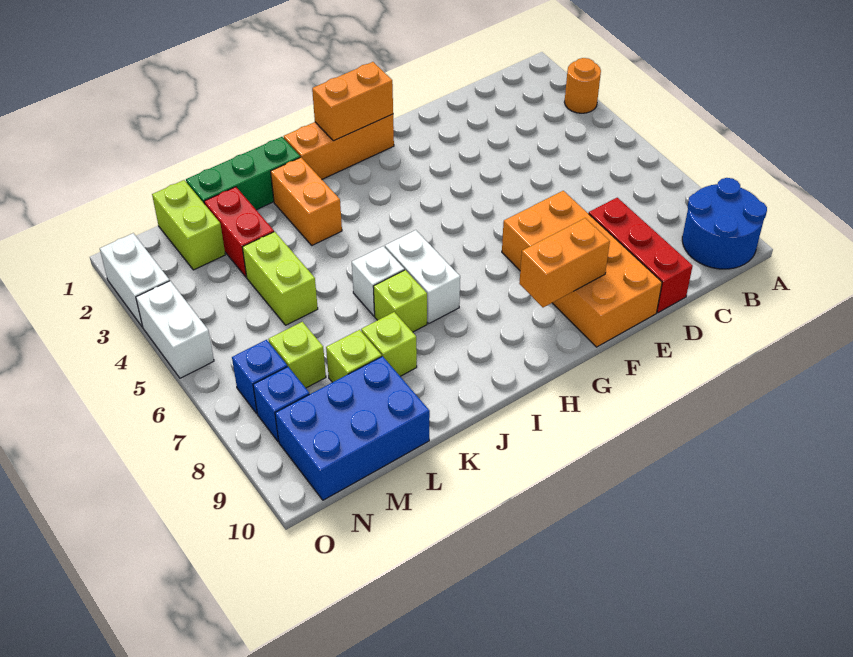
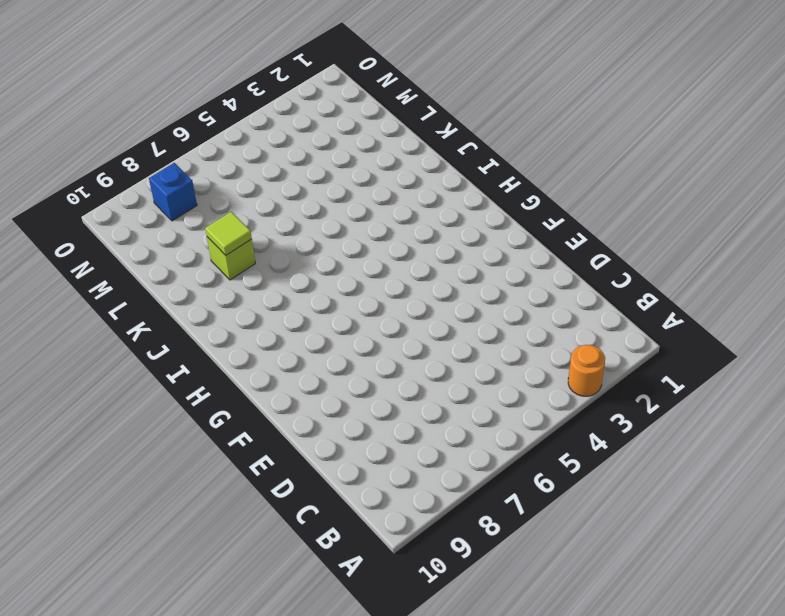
lime tile K8 level 2 -> none
none -> blue round brick A9:B10 level 1
none -> red brick D8:D10 level 1
none -> orange brick E7:F10 level 1

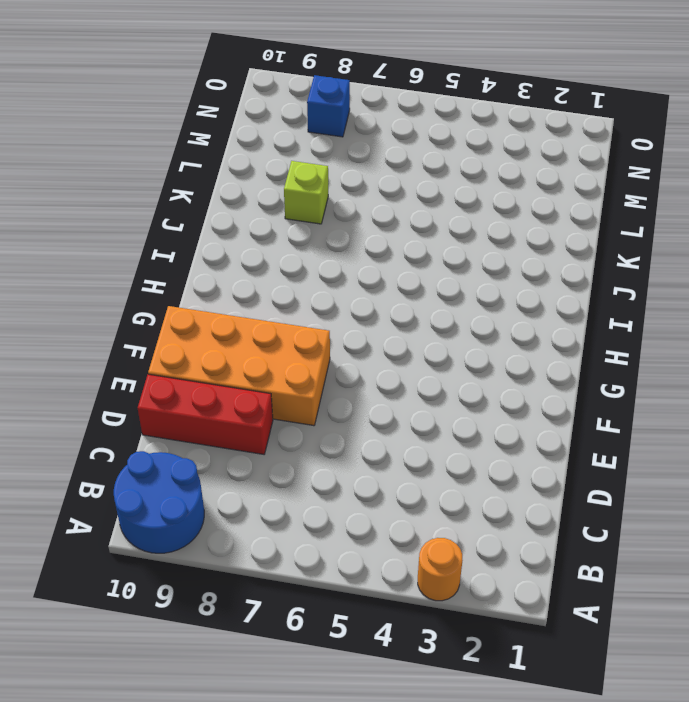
none -> orange brick G1:I1 level 1
none -> white brick I6:I7 level 1
none -> green brick J1:L1 level 1

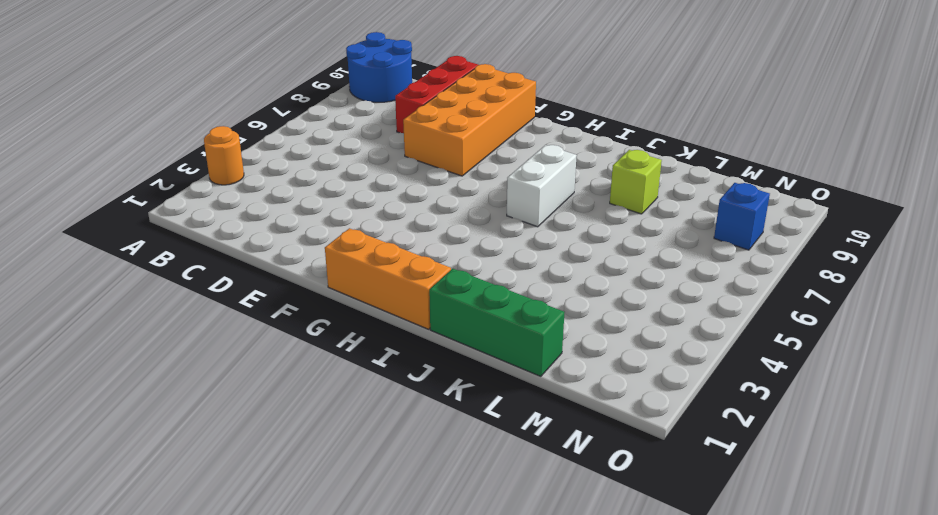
none -> orange brick J2:J3 level 1
none -> white brick J6 level 1
none -> lime brick J7 level 1

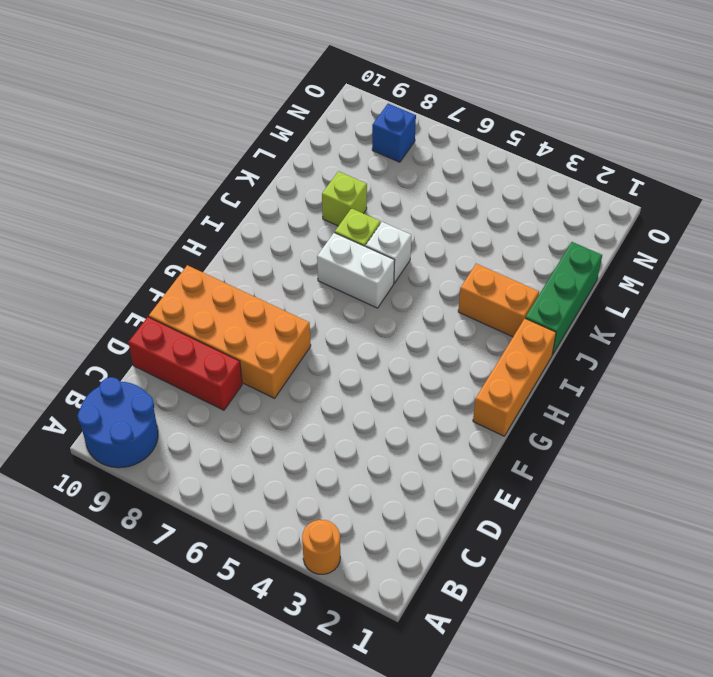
none -> red brick L2:L3 level 1
none -> lime brick L4:L5 level 1
none -> lime brick L8 level 1

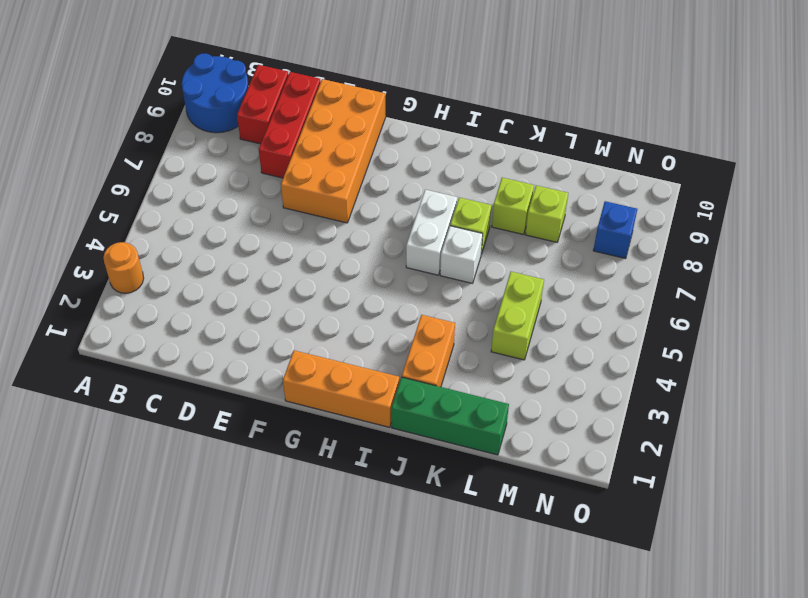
red brick C9:C10 level 1 -> red brick L2:L3 level 1
none -> blue brick L9:N10 level 1
none -> lime brick M1:M2 level 1
none -> lime brick M7 level 1

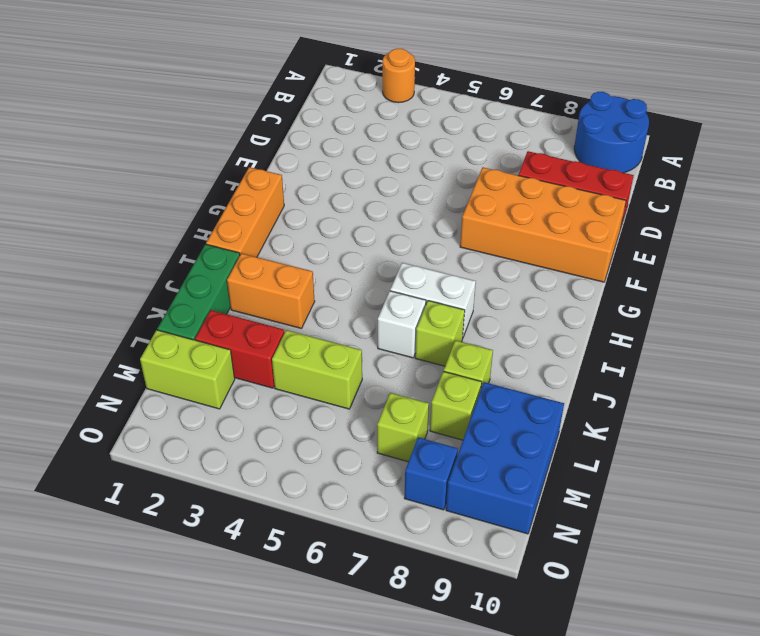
none -> blue brick N7 level 1
none -> white brick O2:O3 level 1
none -> white brick O4:O5 level 1

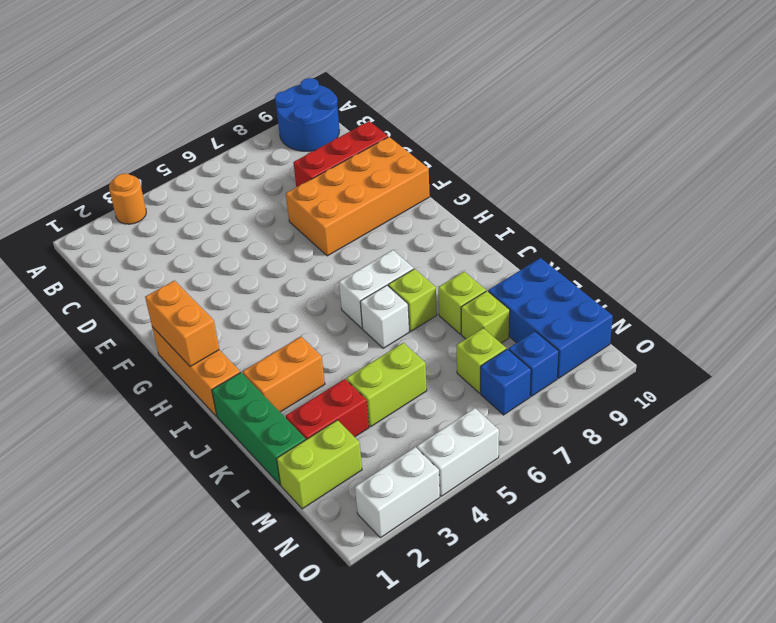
none -> orange brick F9:G9 level 2

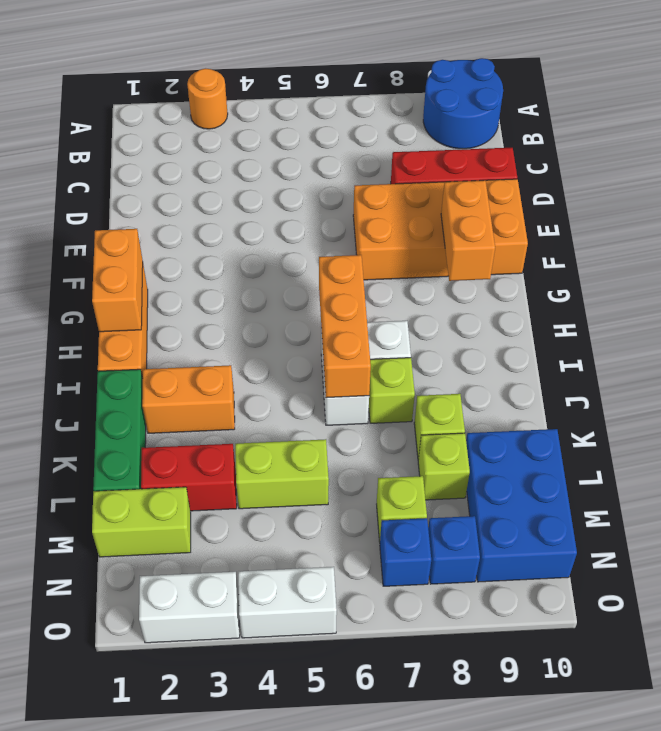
orange brick H6:J6 level 2 -> none

